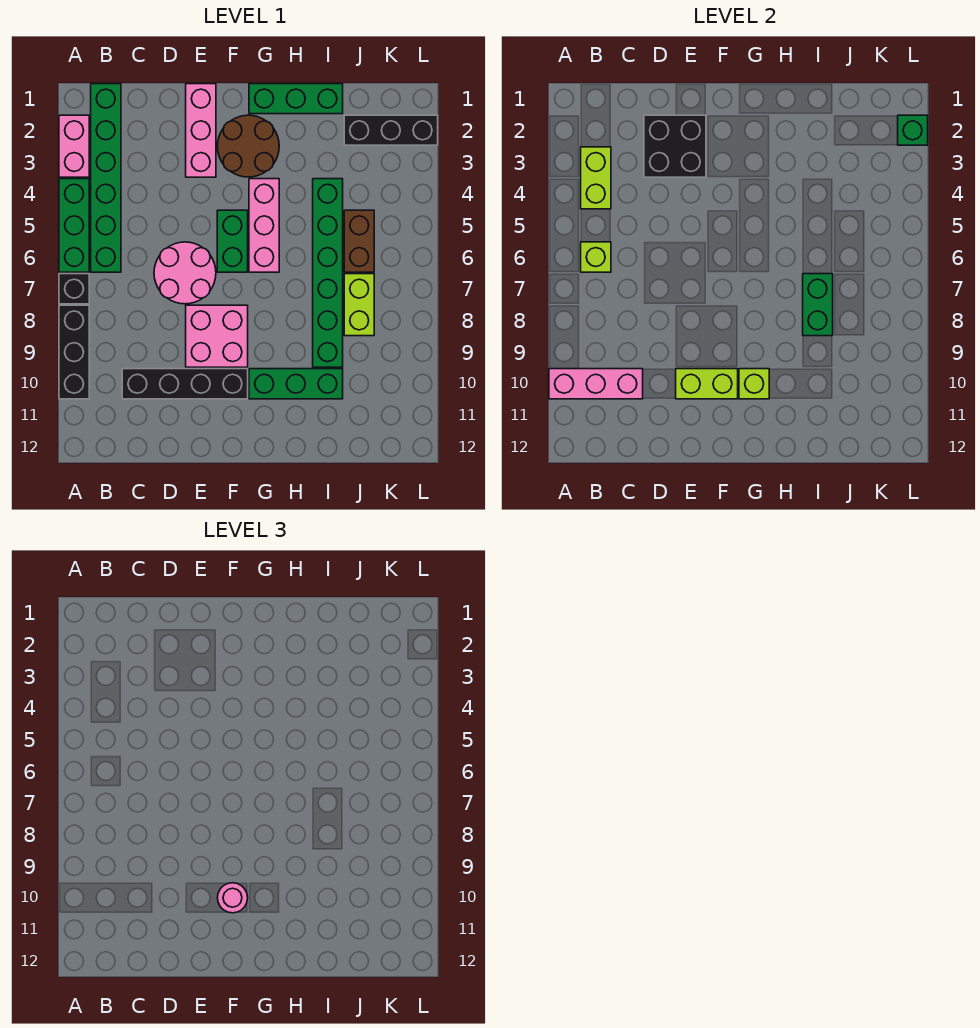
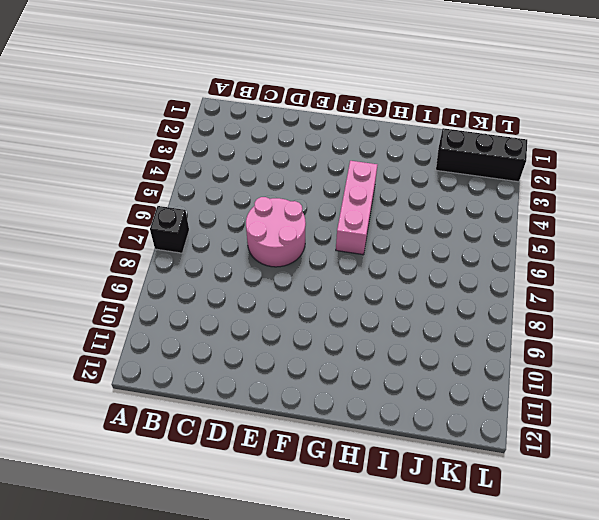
none -> pink brick A2:A3 level 1
none -> green brick A4:A6 level 1
none -> black brick A8:A10 level 1

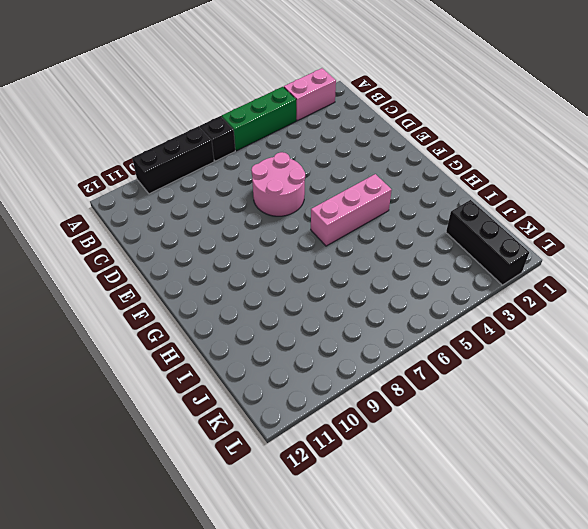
none -> green brick B1:B6 level 1
none -> black brick C10:F10 level 1
none -> pink brick E1:E3 level 1

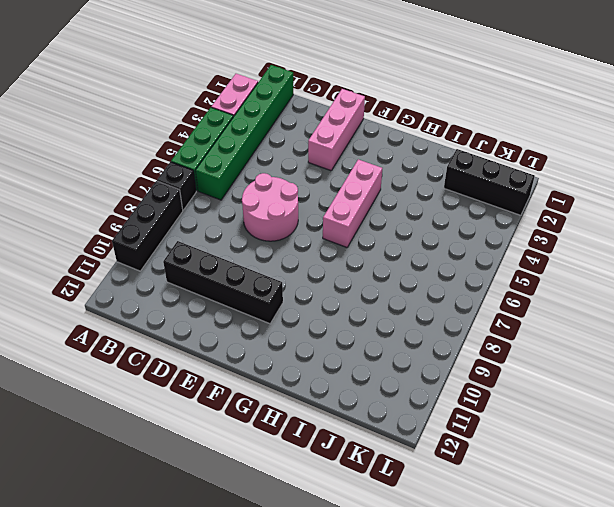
none -> pink brick E8:F9 level 1
none -> brown round brick F2:G3 level 1
none -> green brick F5:F6 level 1

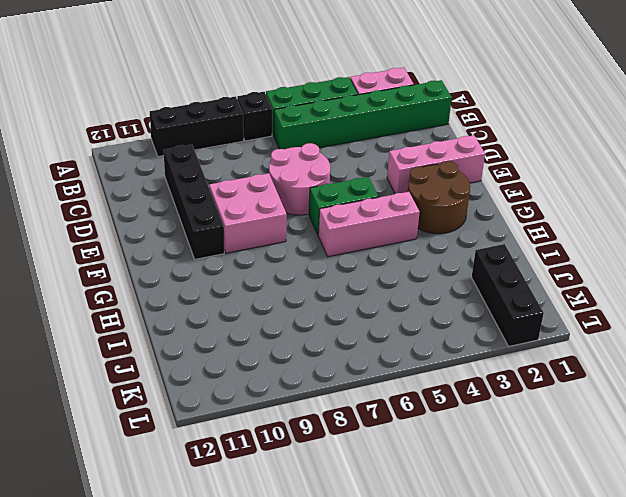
none -> green brick G1:I1 level 1
none -> green brick G10:I10 level 1
none -> green brick I4:I9 level 1

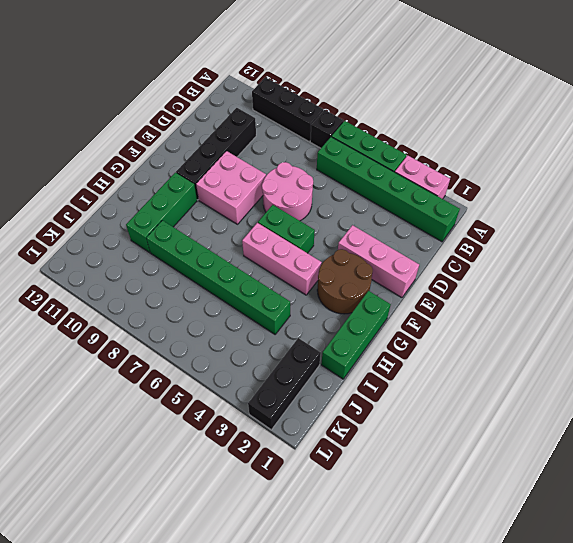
none -> brown brick J5:J6 level 1
none -> lime brick J7:J8 level 1
none -> pink brick A10:C10 level 2

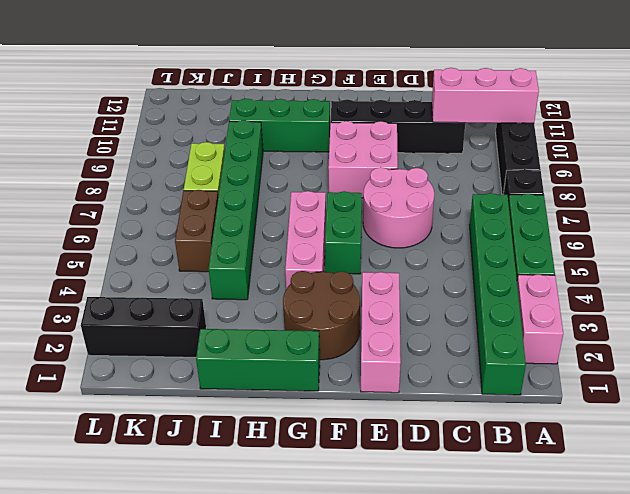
none -> lime brick B3:B4 level 2
none -> lime brick B6 level 2
none -> black brick D2:E3 level 2

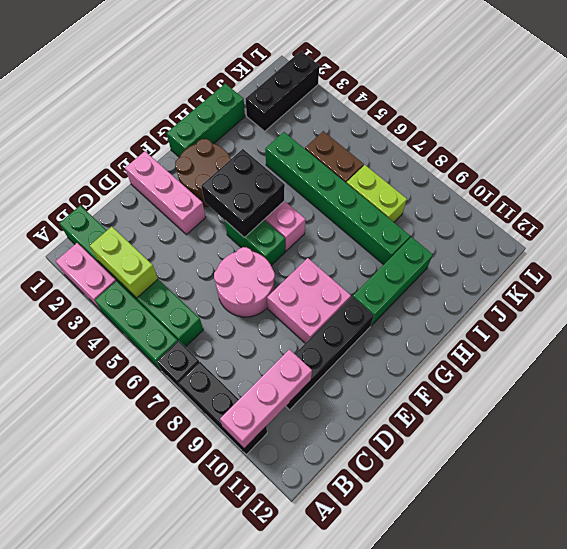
black brick F4:G5 level 2 -> black brick D2:E3 level 2
none -> lime brick B6 level 2
none -> lime brick E10:F10 level 2
none -> lime brick G10 level 2

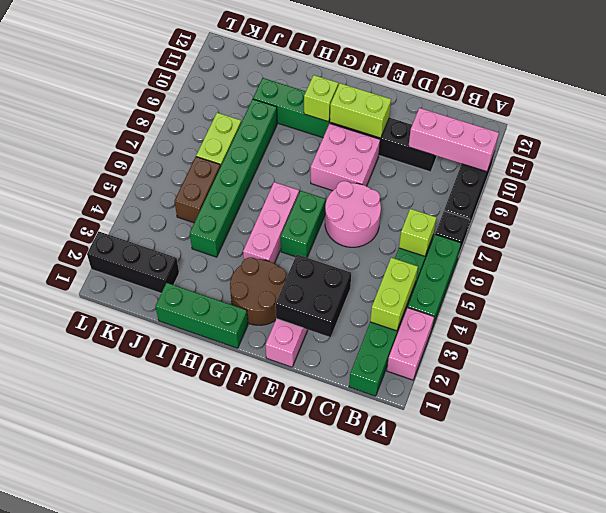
none -> green brick I7:I8 level 2
none -> green brick L2 level 2
none -> pink round brick F10 level 3

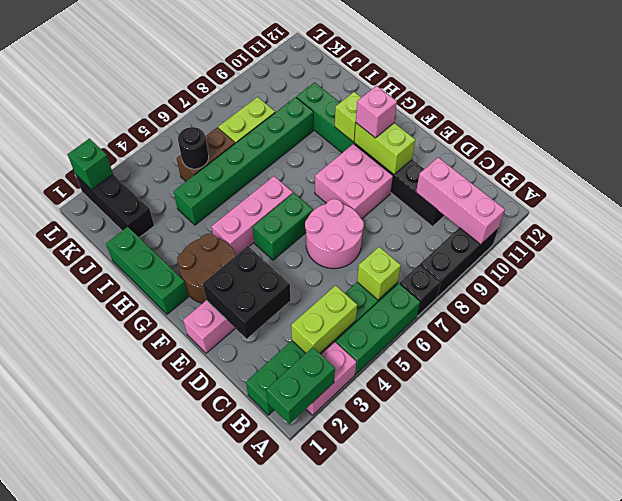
green brick A1:A2 level 2 -> green brick I7:I8 level 2
pink brick F10 level 3 -> pink round brick F10 level 3
black round brick J5 level 2 -> none

